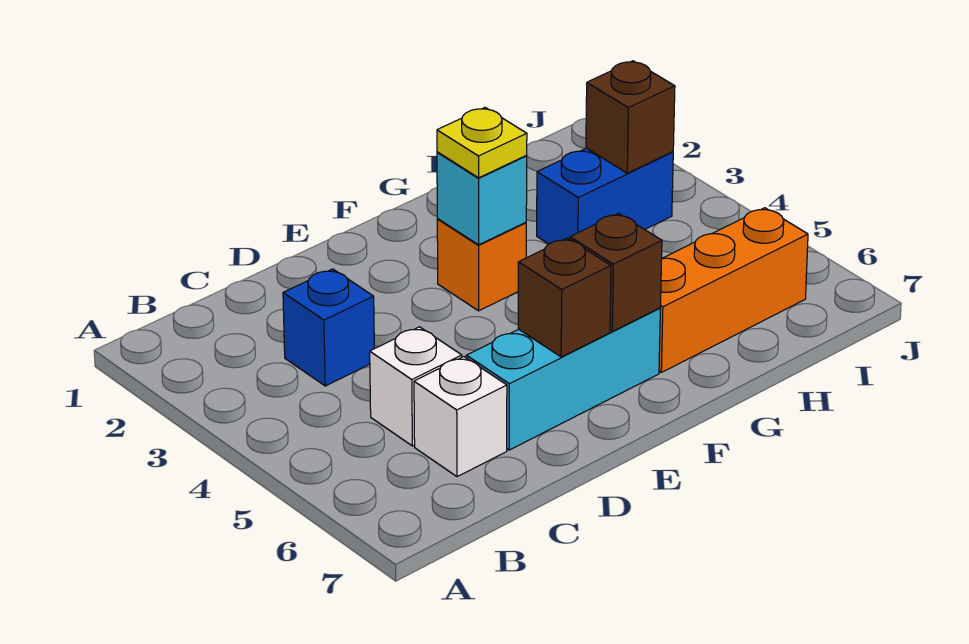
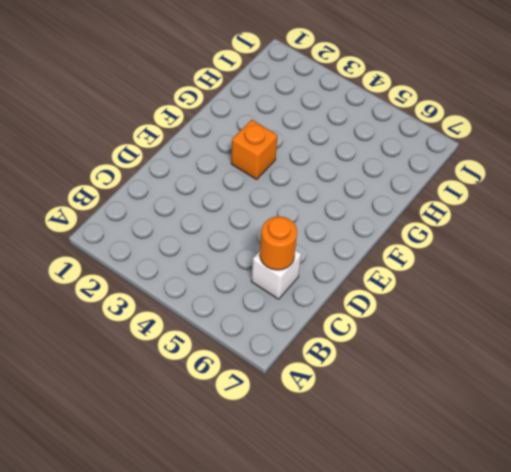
orange round brick C6 level 2 -> none
none -> blue brick C3 level 1
none -> white brick C5 level 1
none -> cyan brick D6:F6 level 1

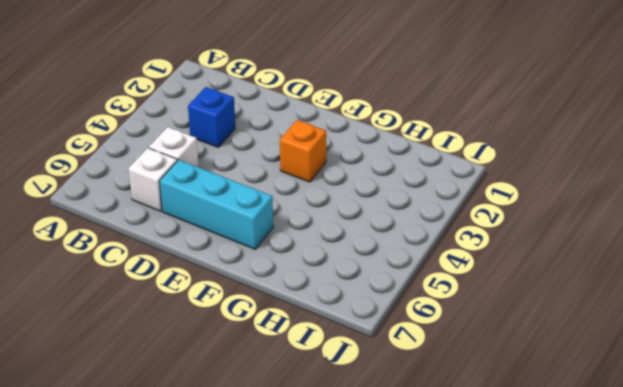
none -> orange brick G6:I6 level 1
none -> blue brick H3:I3 level 1
none -> brown brick E6 level 2

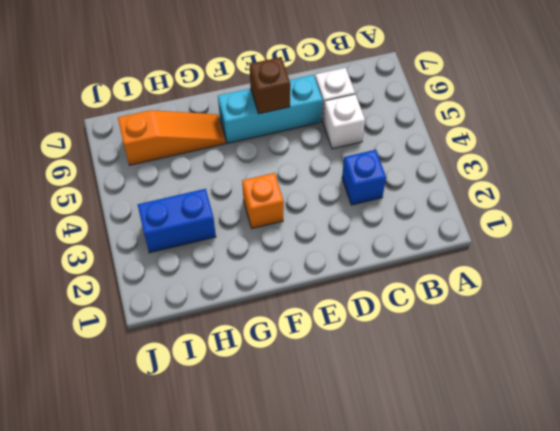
orange slope G6:I6 level 1 top I -> orange brick G6:I6 level 1
none -> cyan brick F3 level 2
none -> brown brick F6 level 2
none -> brown brick I3 level 2

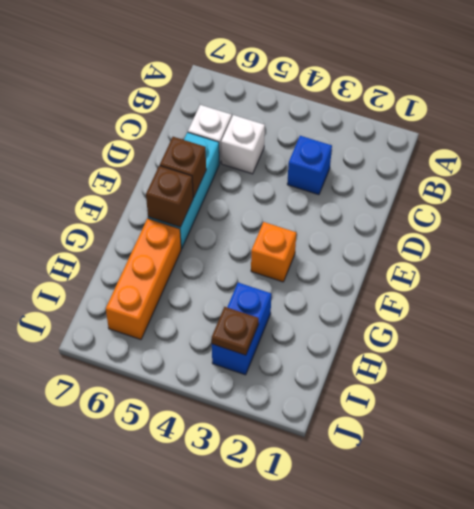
brown plate I3 level 2 -> brown brick I3 level 2
none -> cyan brick F3 level 2
none -> yellow plate F3 level 3

